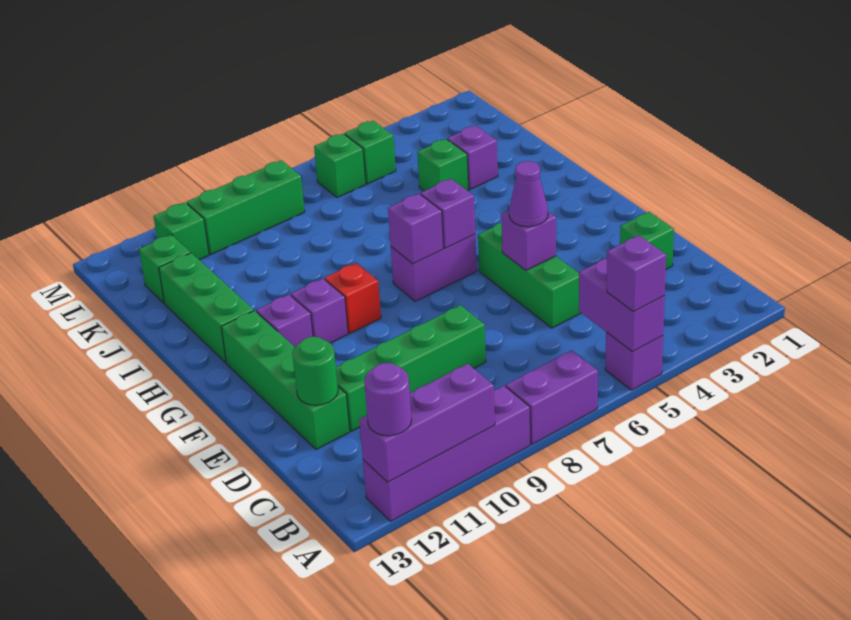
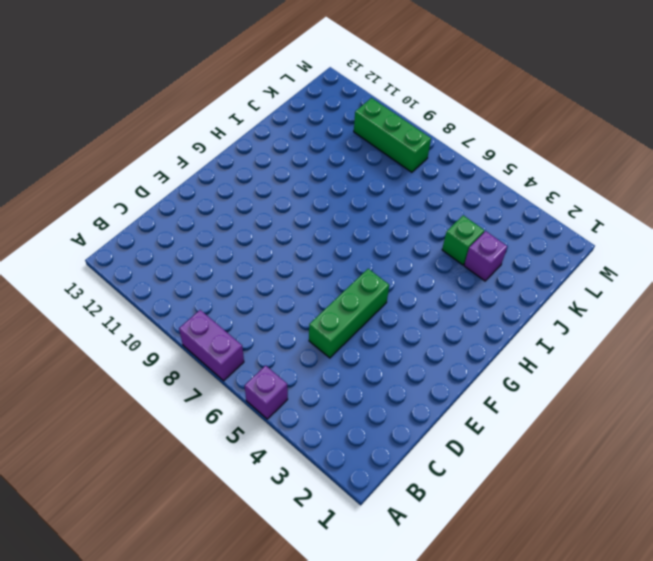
none -> purple brick A9:A12 level 1
none -> green brick D2 level 1
none -> green brick D8:D11 level 1

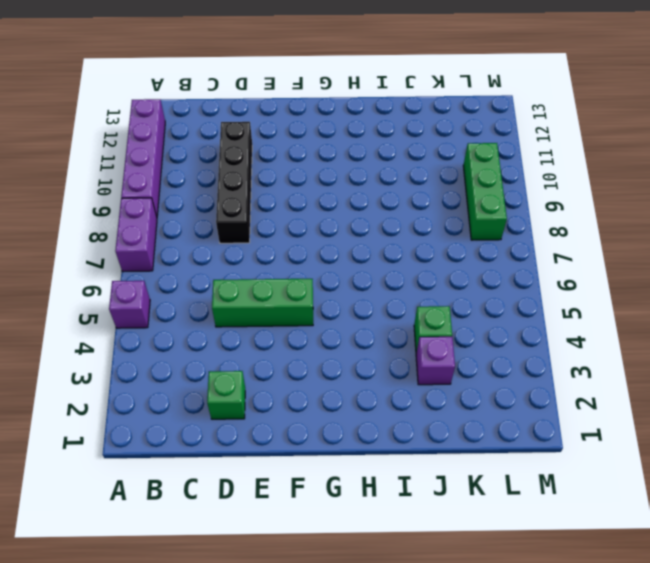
black brick D8:D11 level 1 -> green brick D8:D11 level 1
none -> green brick D12:G12 level 1
none -> purple brick G6:G7 level 1
none -> red brick G9 level 1

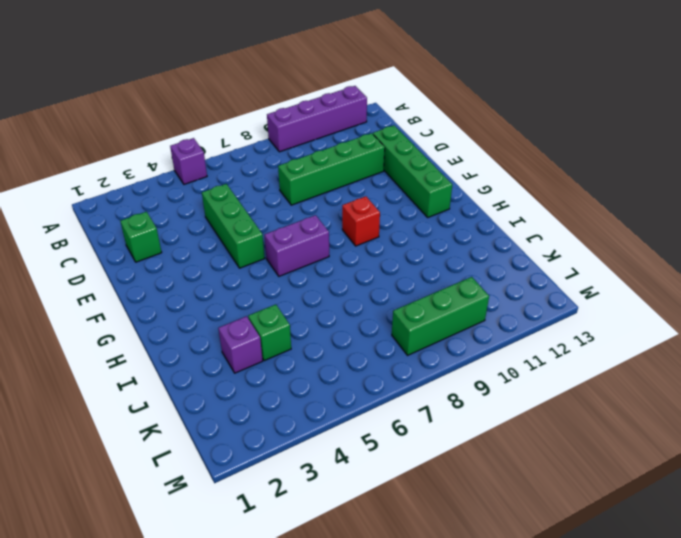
none -> purple brick A7:A8 level 1
none -> purple brick G10 level 1
none -> purple brick G11 level 1

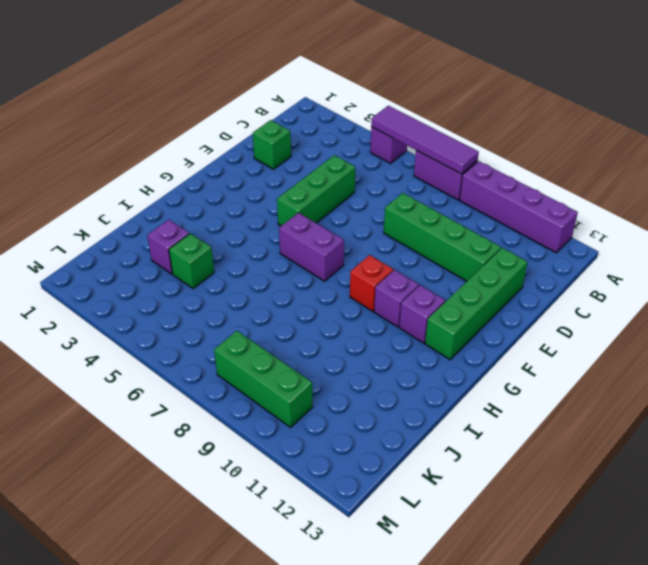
purple tile A5:A8 level 2 -> purple brick A5:B5 level 2
none -> green brick H12:J12 level 1
none -> green brick K12 level 1
none -> green brick L5 level 1

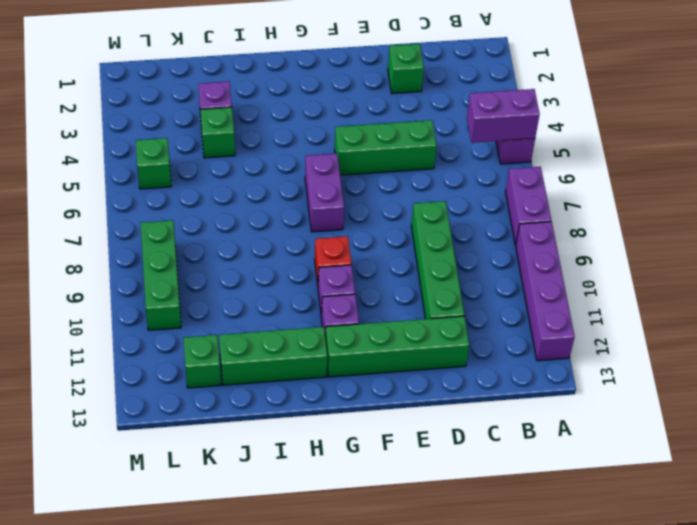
none -> green brick L6 level 1
none -> green brick L11 level 1
none -> purple brick A10:A12 level 2

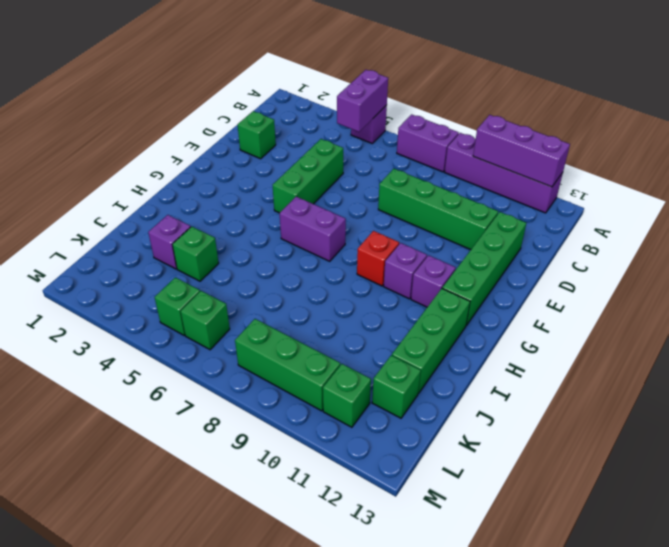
none -> green round brick D12 level 2
none -> purple brick E5 level 2
none -> purple brick G6 level 2

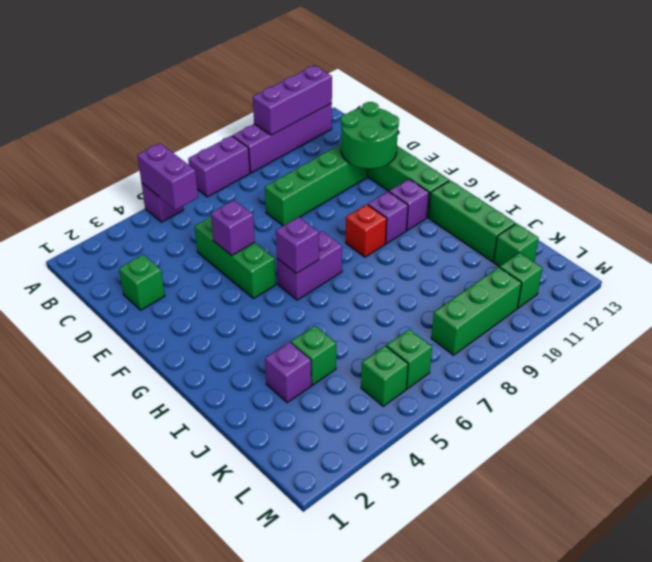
green round brick D11:E12 level 2 -> green round brick D12 level 2
none -> purple brick G7 level 2
none -> purple brick A5 level 3
none -> purple round brick A12 level 3

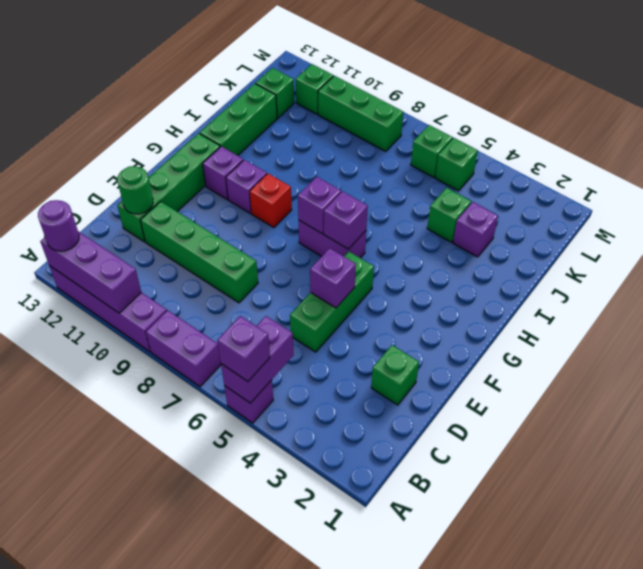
none -> purple cone E5 level 3

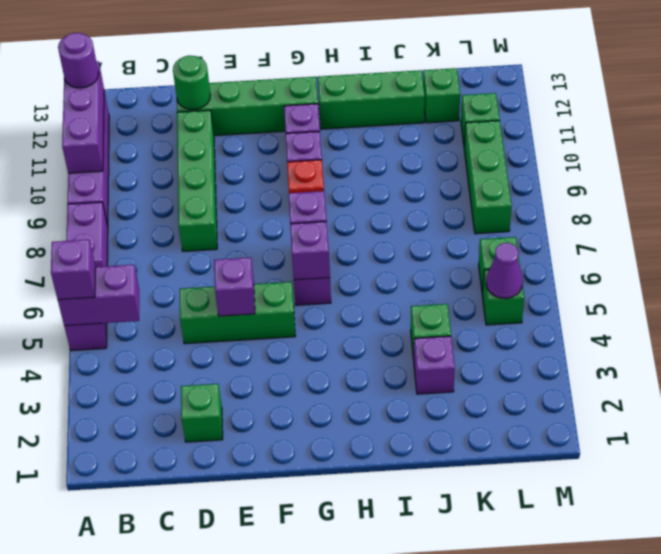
purple cone L5 level 2 -> purple cone E5 level 3

